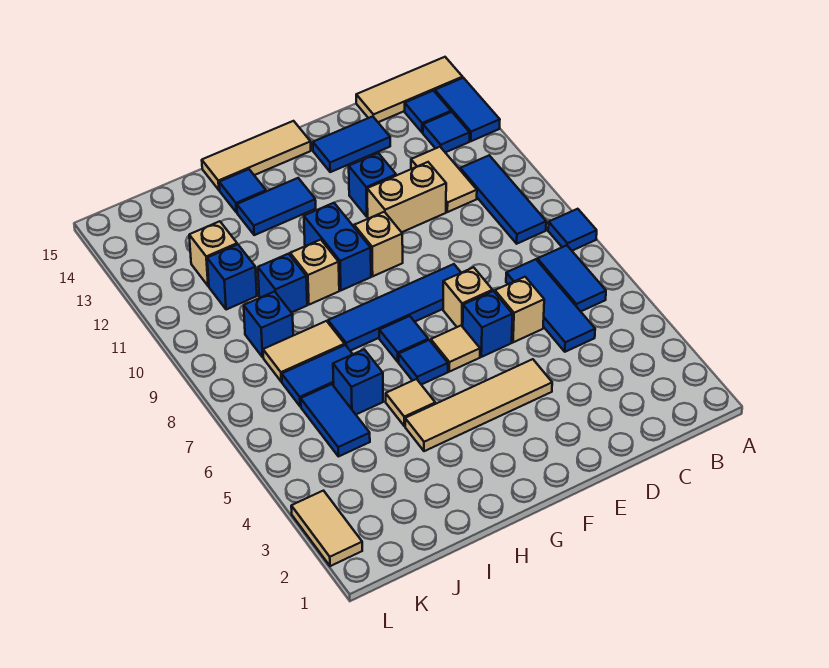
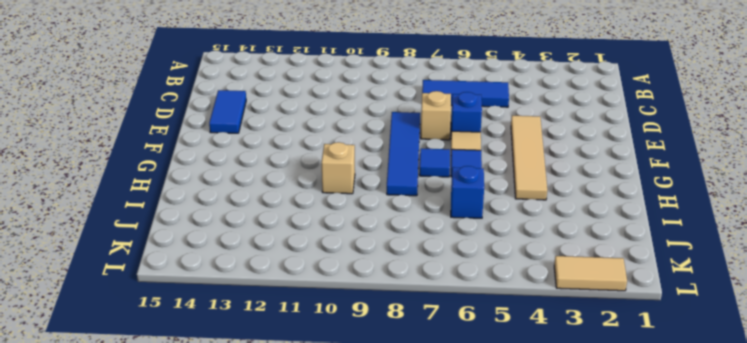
none -> blue tile A8 level 1
none -> blue tile A13:A14 level 1
none -> tan tile A15:C15 level 1
none -> blue tile B6:B7 level 1

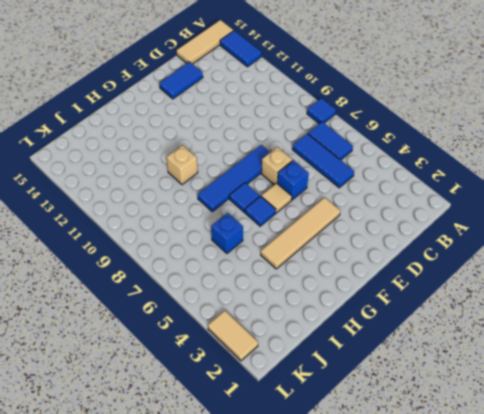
none -> blue tile B9:B11 level 1
none -> blue tile B13 level 1
none -> blue tile B14 level 1
none -> tan tile C11:C12 level 1

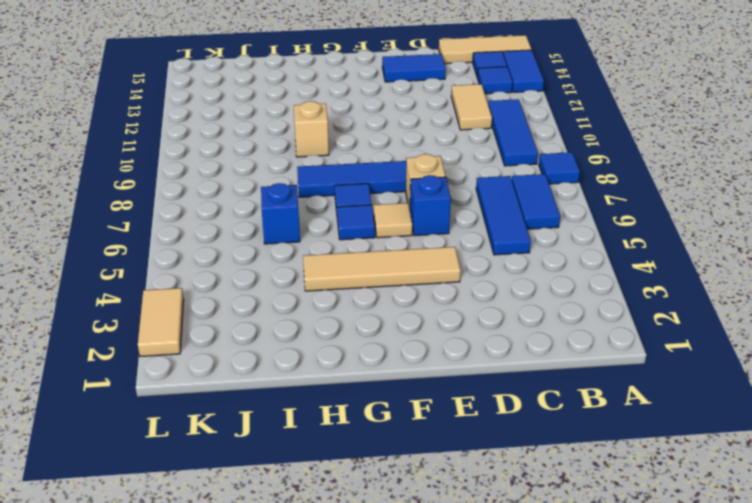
none -> tan brick D6 level 1
none -> tan brick D11:E11 level 1
none -> blue brick E12 level 1
none -> tan brick F10 level 1

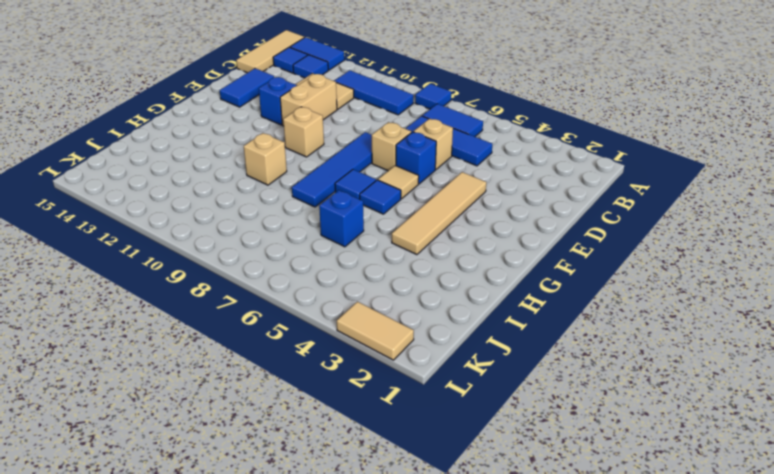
none -> tan tile F15:H15 level 1
none -> blue brick G10:G11 level 1
none -> blue tile G13:H13 level 1
none -> tan tile H5 level 1

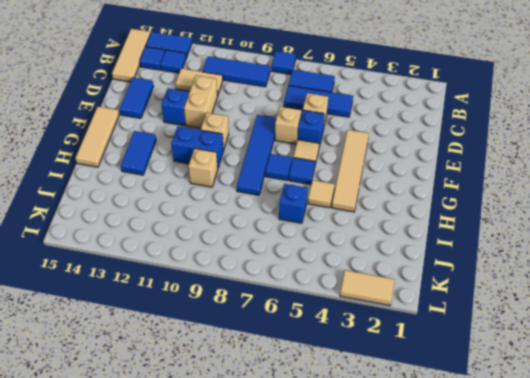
none -> blue tile H14 level 1
none -> blue tile I7:J7 level 1
none -> tan tile I8:J8 level 1
none -> blue brick I10 level 1

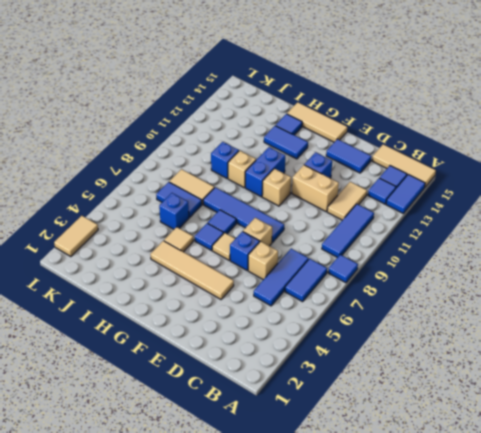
none -> blue tile J5:J6 level 1
none -> blue brick J9 level 1
none -> blue brick J11 level 1
none -> tan brick J12 level 1

